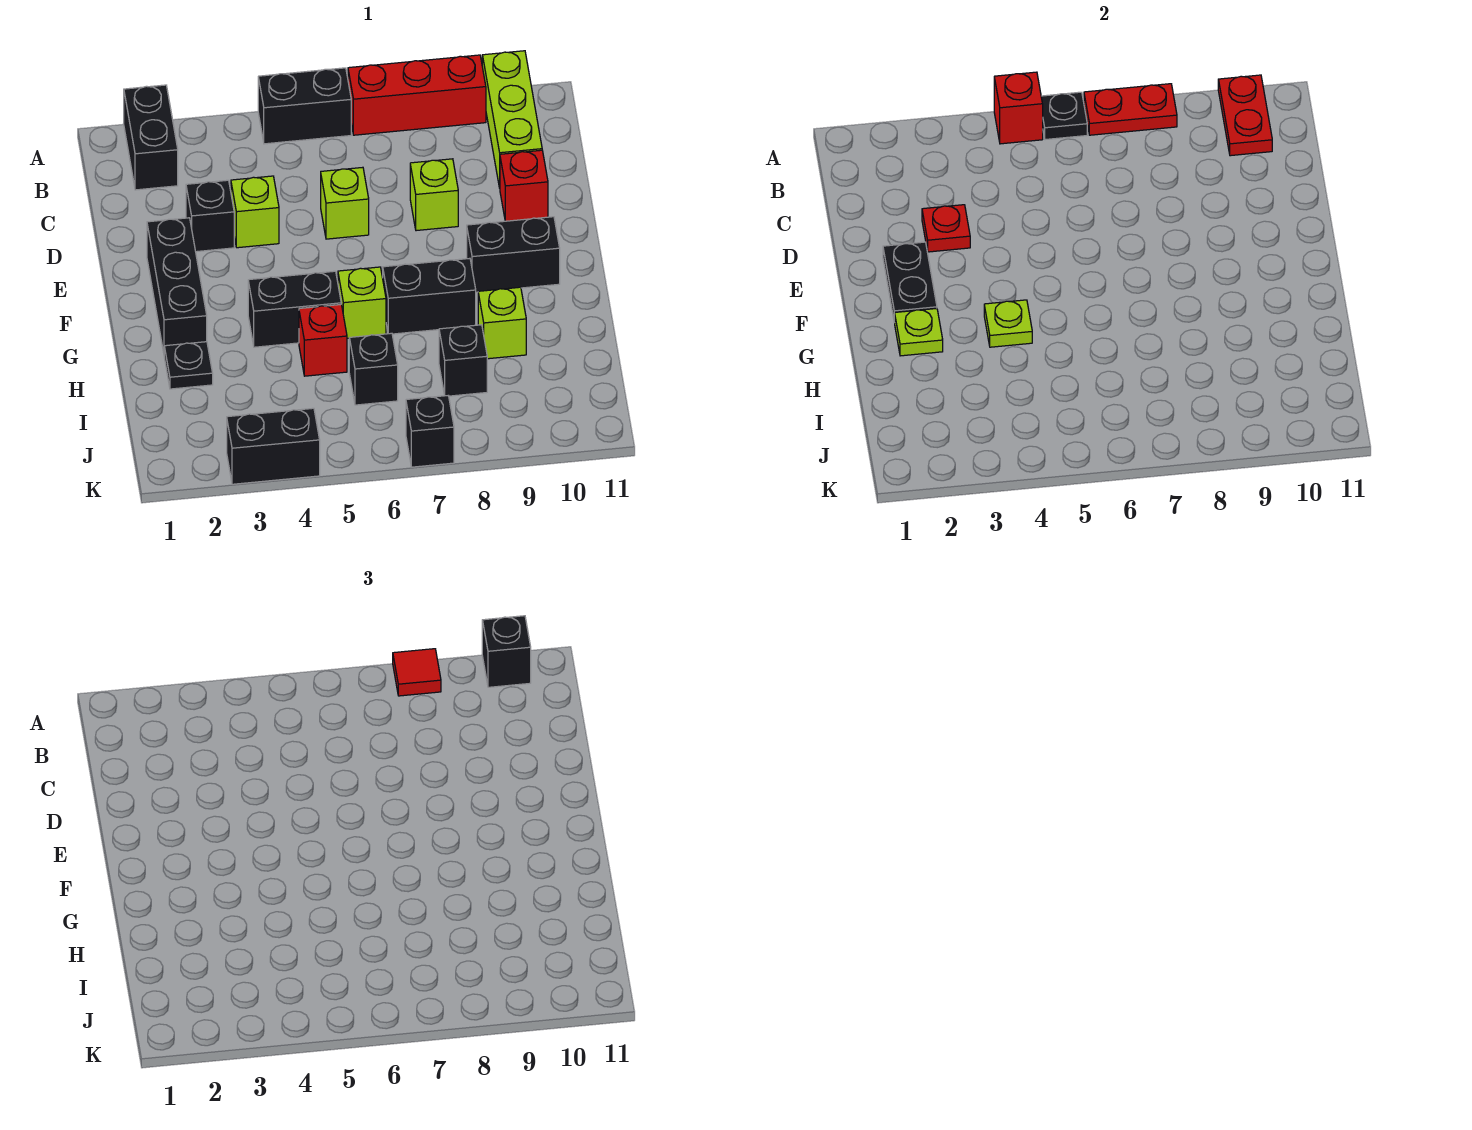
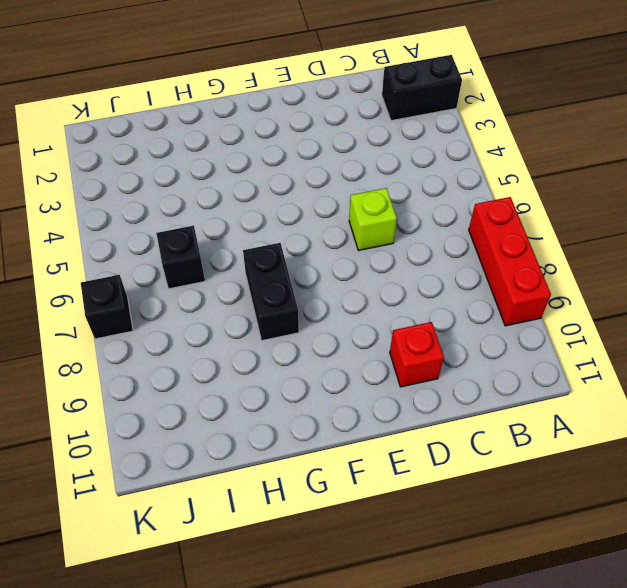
none -> black brick A5:A6 level 1
none -> lime brick A10:C10 level 1
none -> black brick D3 level 1
none -> lime brick D4 level 1

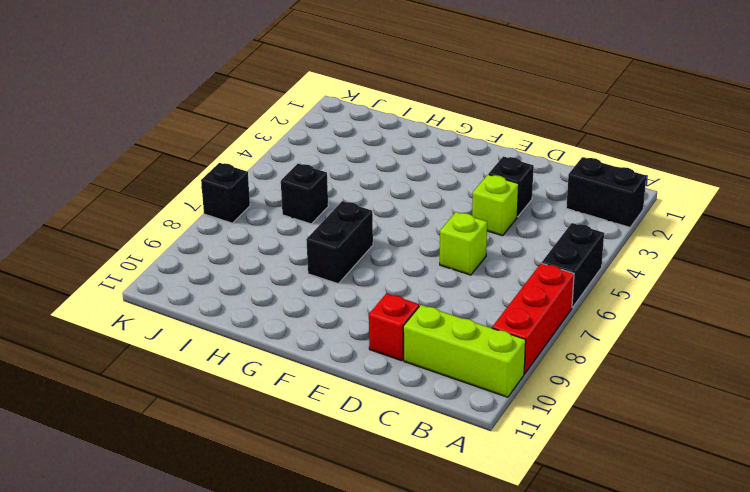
none -> lime brick D8 level 1
none -> black brick E2:G2 level 1
none -> black brick F9:F10 level 1
none -> black brick G4:G5 level 1

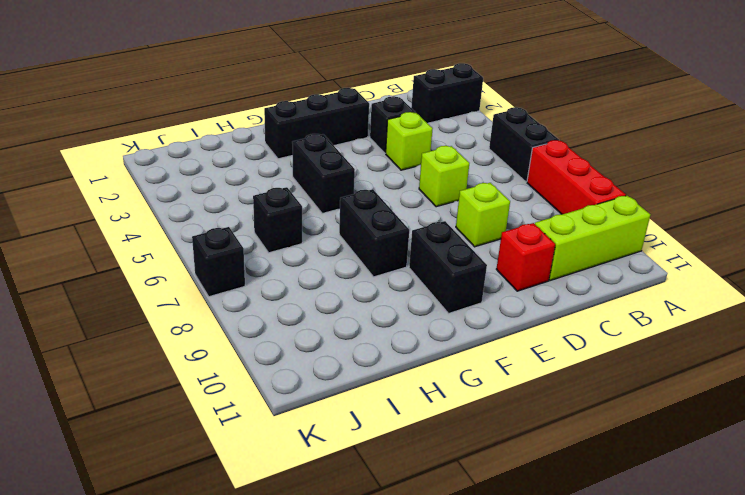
none -> lime brick G6 level 1
none -> black plate H2 level 1
none -> red brick H5 level 1
none -> lime brick H9 level 1

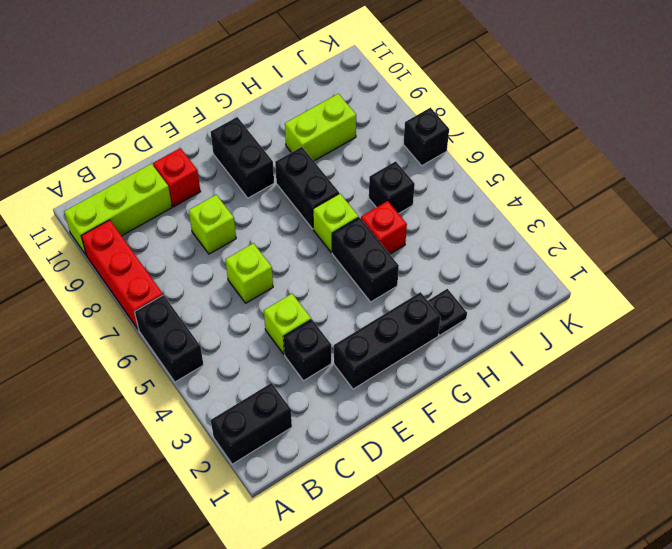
lime brick H9:I9 level 1 -> lime brick H9 level 1
none -> black brick I8 level 1
none -> black brick K3:K4 level 1
none -> red brick A5 level 2
none -> black plate A6 level 2

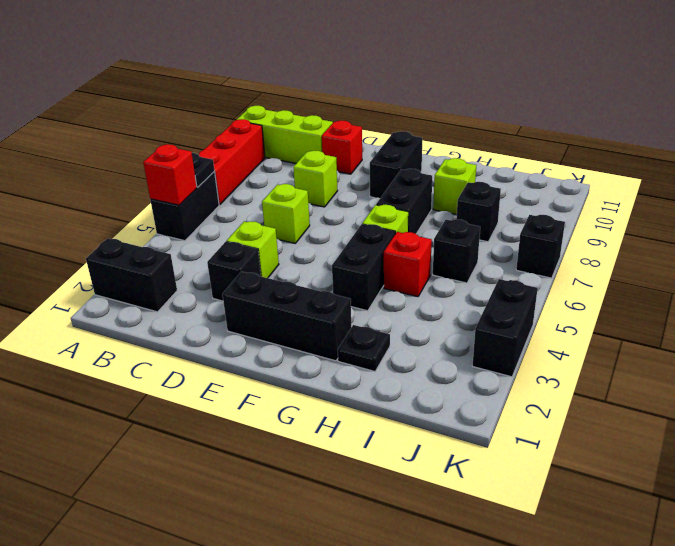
none -> red plate A7:A8 level 2
none -> red plate A10:B10 level 2
none -> red plate D3 level 2
none -> black plate E2:F2 level 2

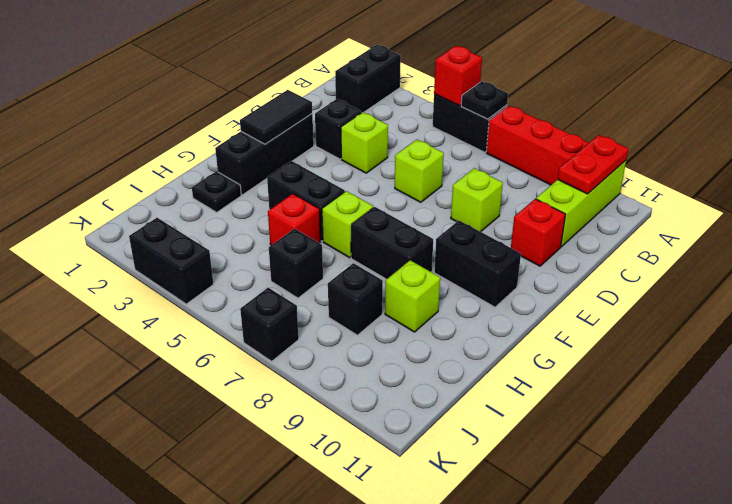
black tile E2:F2 level 2 -> black plate E2:F2 level 2
none -> red plate A7:A8 level 2
none -> red plate D3 level 2
none -> lime plate G2 level 2
none -> lime plate G4 level 2

